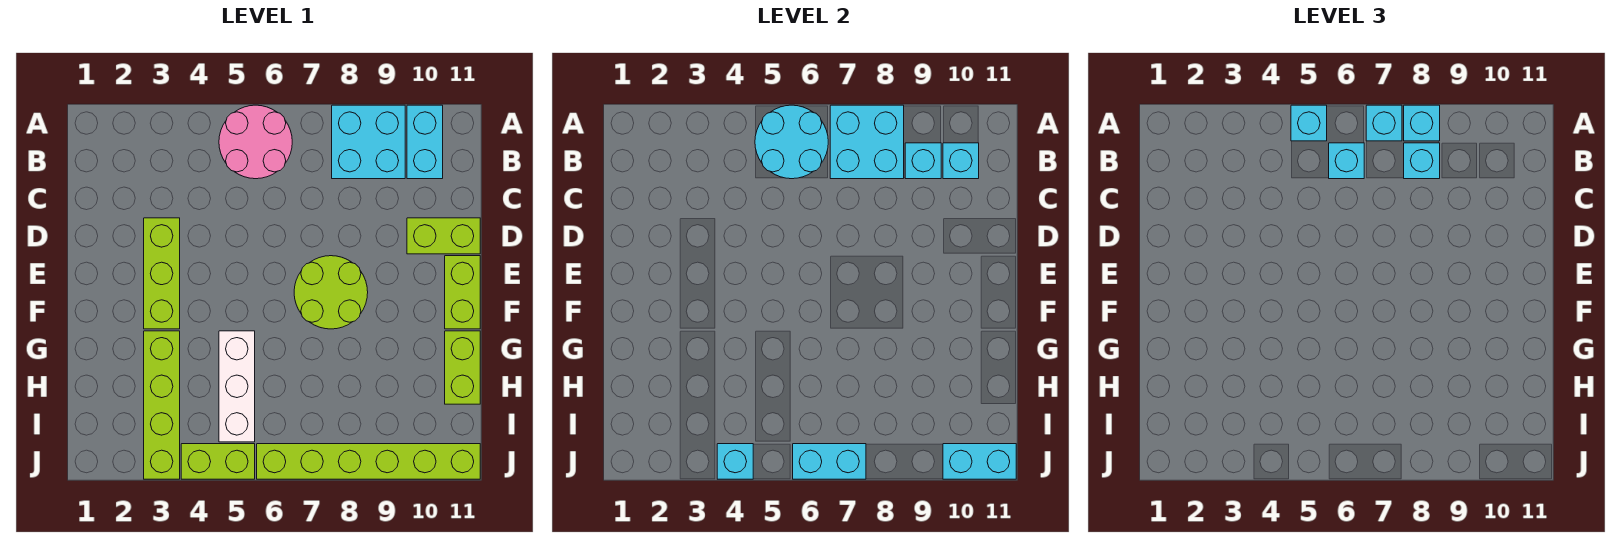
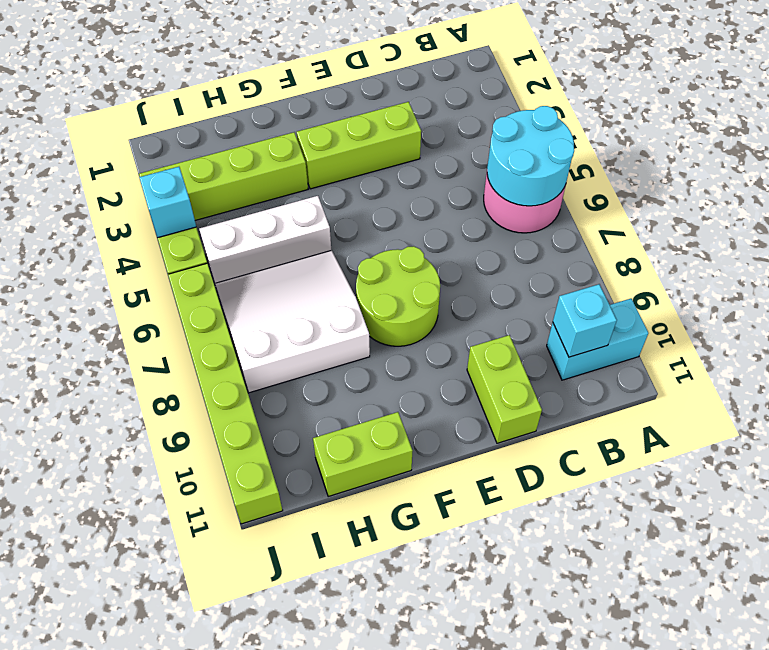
white slope G6:I8 level 1 top 8 -> none
none -> cyan brick A8:B9 level 1
none -> lime brick E11:F11 level 1
none -> cyan brick A7:B8 level 2

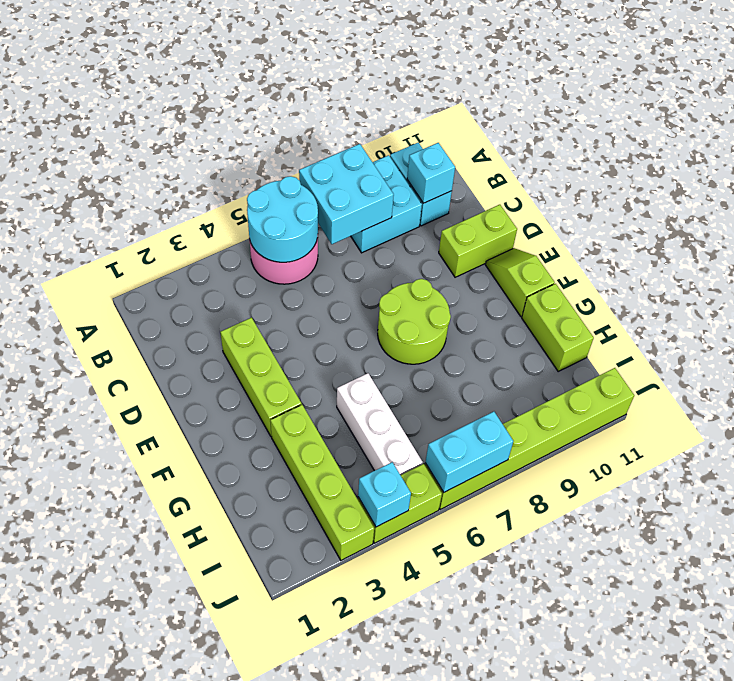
lime slope E11:F11 level 1 top F -> lime brick E11:F11 level 1
none -> cyan brick B9 level 2
none -> cyan brick J10:J11 level 2
none -> cyan brick A5 level 3

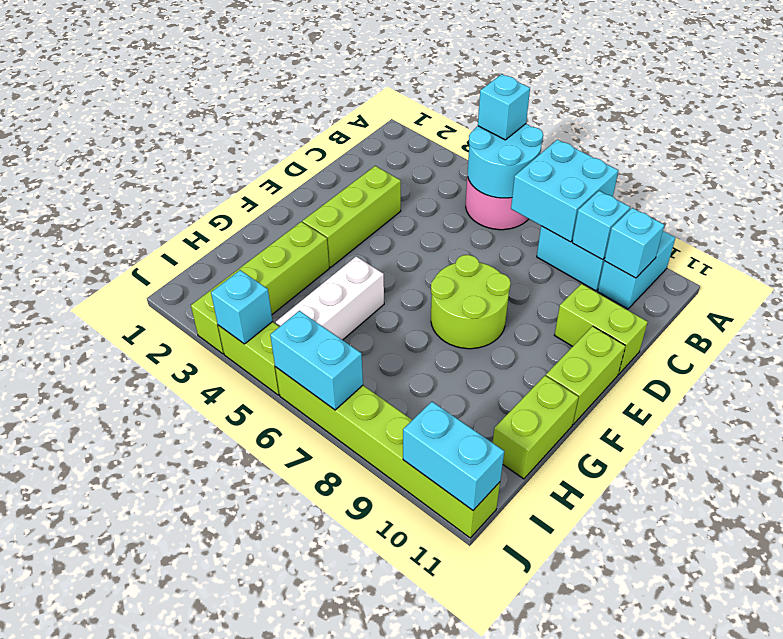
none -> cyan brick A7 level 3
none -> cyan brick A8 level 3
none -> cyan brick B6 level 3

